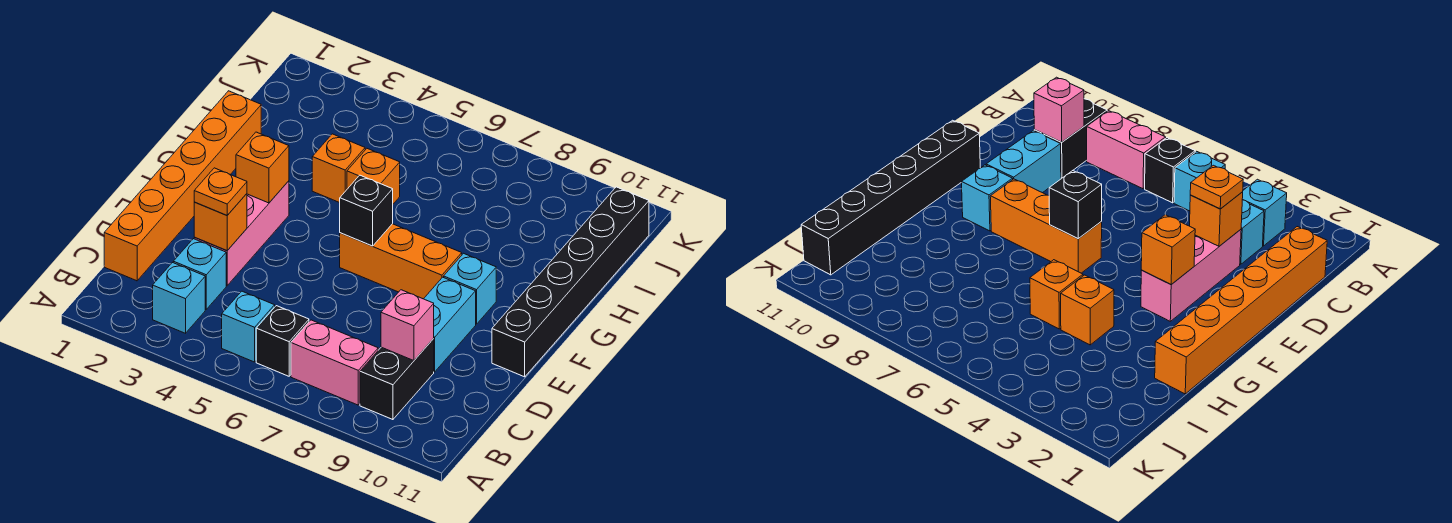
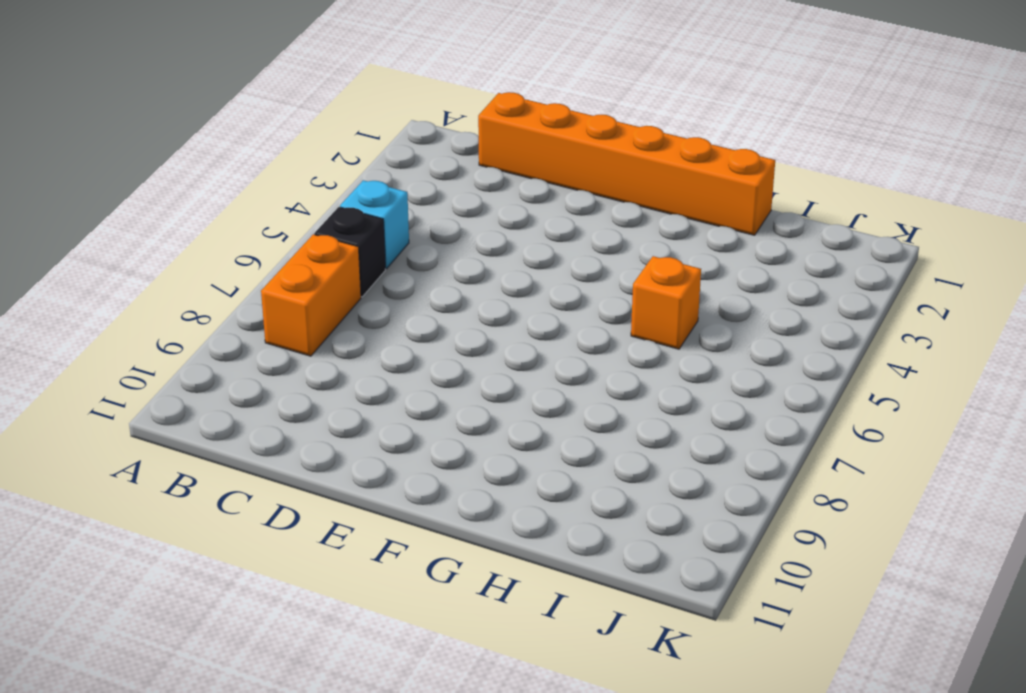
orange brick B7:B8 level 1 -> pink brick B7:B8 level 1
none -> cyan brick B3 level 1
none -> black brick B9:C9 level 1
none -> cyan brick C3 level 1

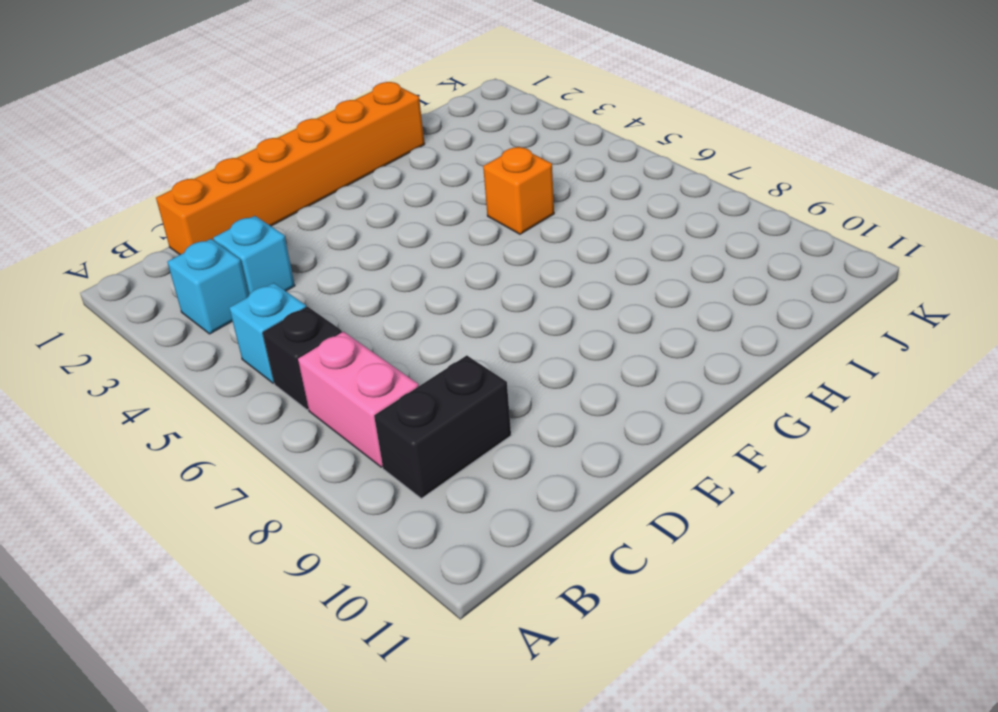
none -> pink brick D3:F3 level 1
none -> cyan brick D9:E9 level 1
none -> black brick E11:J11 level 1

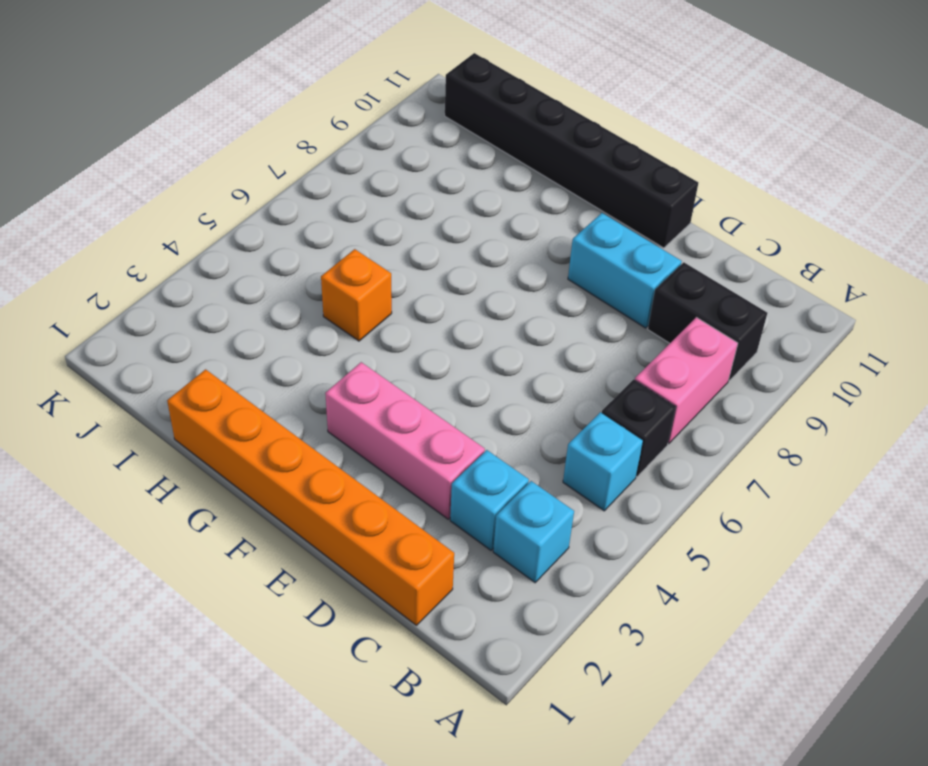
none -> orange brick F6:F8 level 1
none -> cyan brick F9 level 1
none -> orange brick H4 level 1

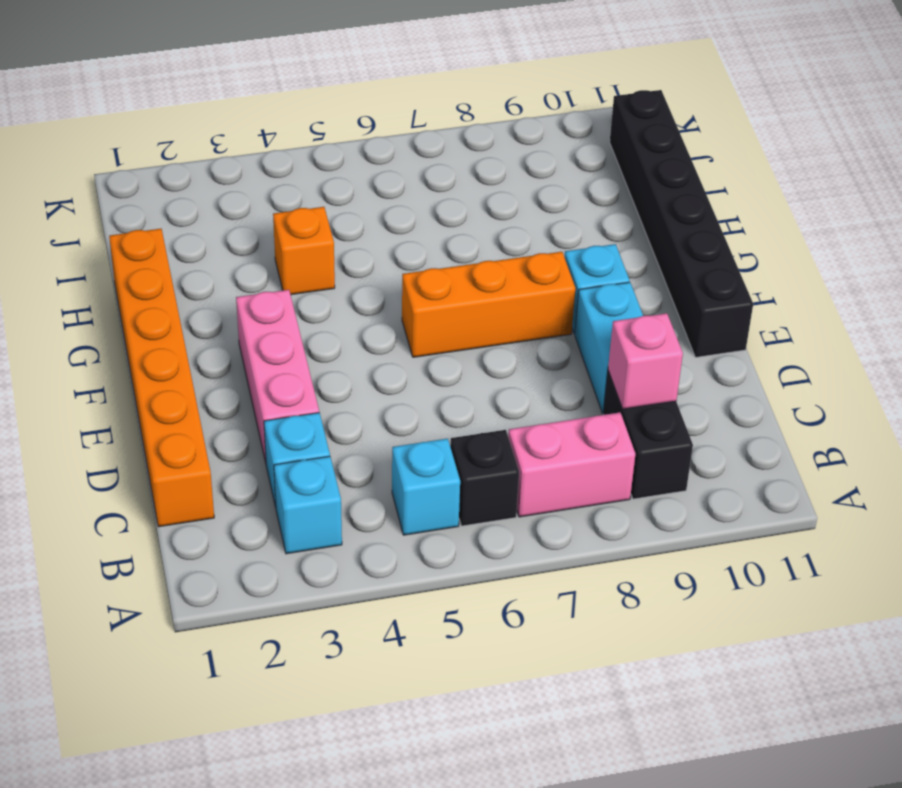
none -> orange brick H5 level 1
none -> orange brick D3 level 2
none -> orange brick F3 level 2

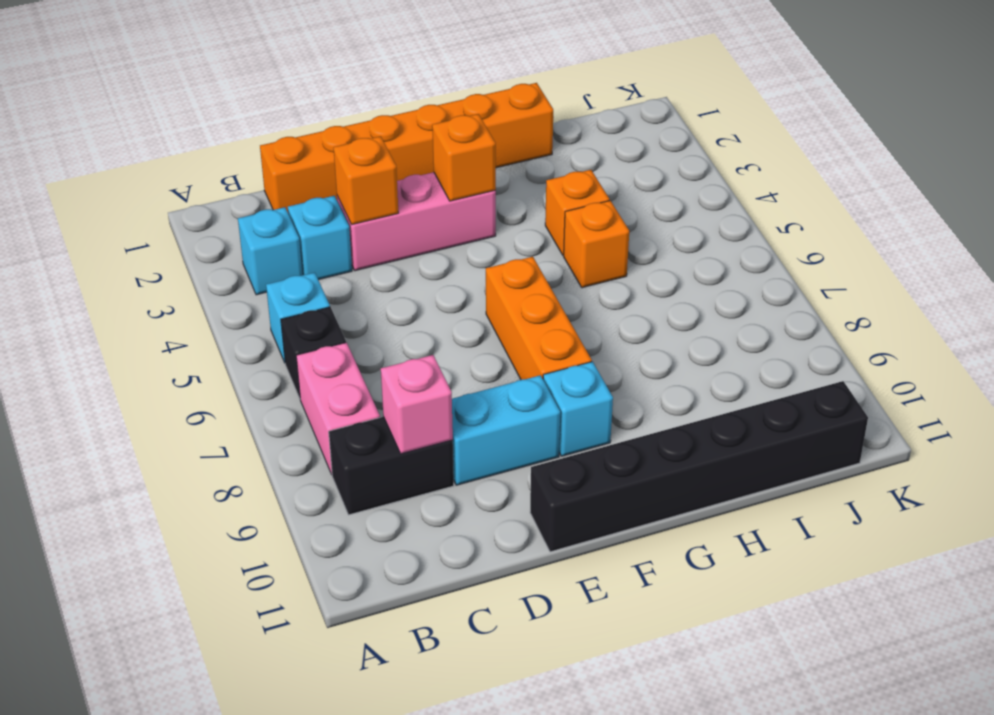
none -> black brick F6 level 2
none -> orange plate D3 level 3

